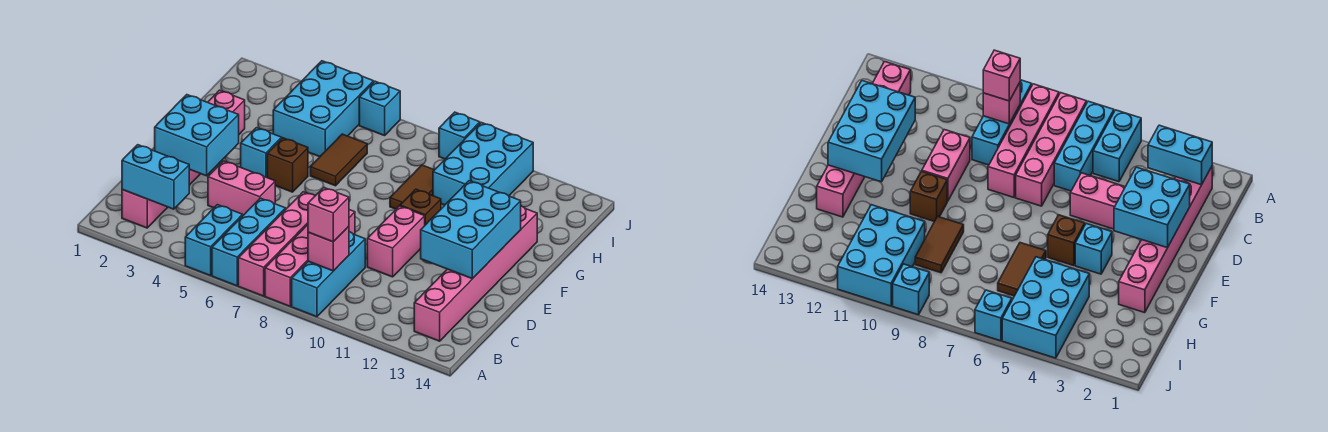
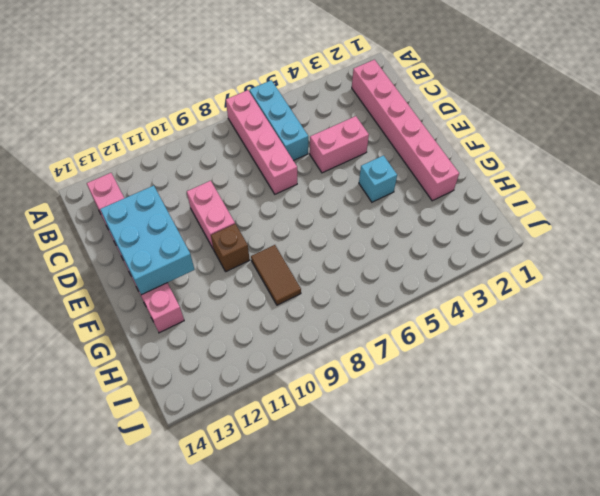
none -> cyan brick A5:B5 level 1
none -> pink brick A8:D8 level 1
none -> cyan brick A9:C9 level 1

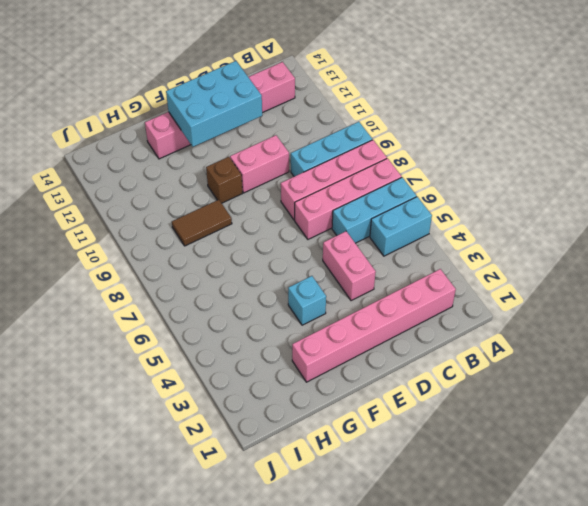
none -> brown brick F5 level 1
none -> brown tile G6:H6 level 1
none -> cyan brick H4:J5 level 1

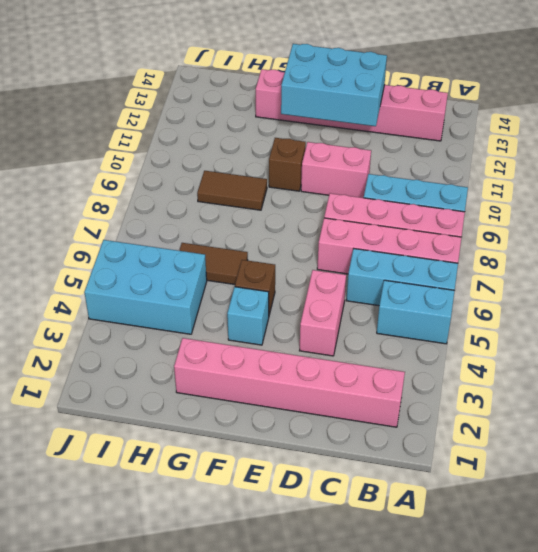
none -> cyan brick H10:J11 level 1
none -> cyan brick J6 level 1
none -> cyan brick J9 level 1

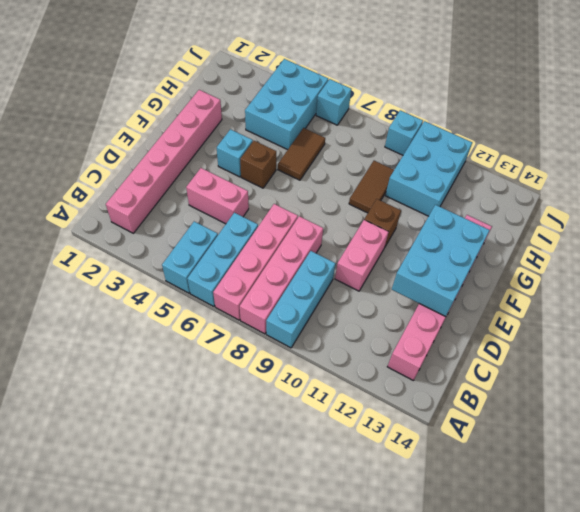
none -> cyan brick B2:B3 level 2
none -> pink brick B9 level 2
none -> cyan brick D2:E3 level 2

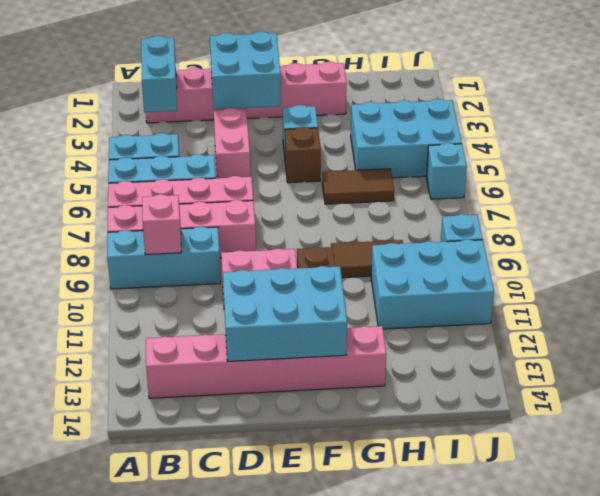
none -> pink brick B9 level 3

